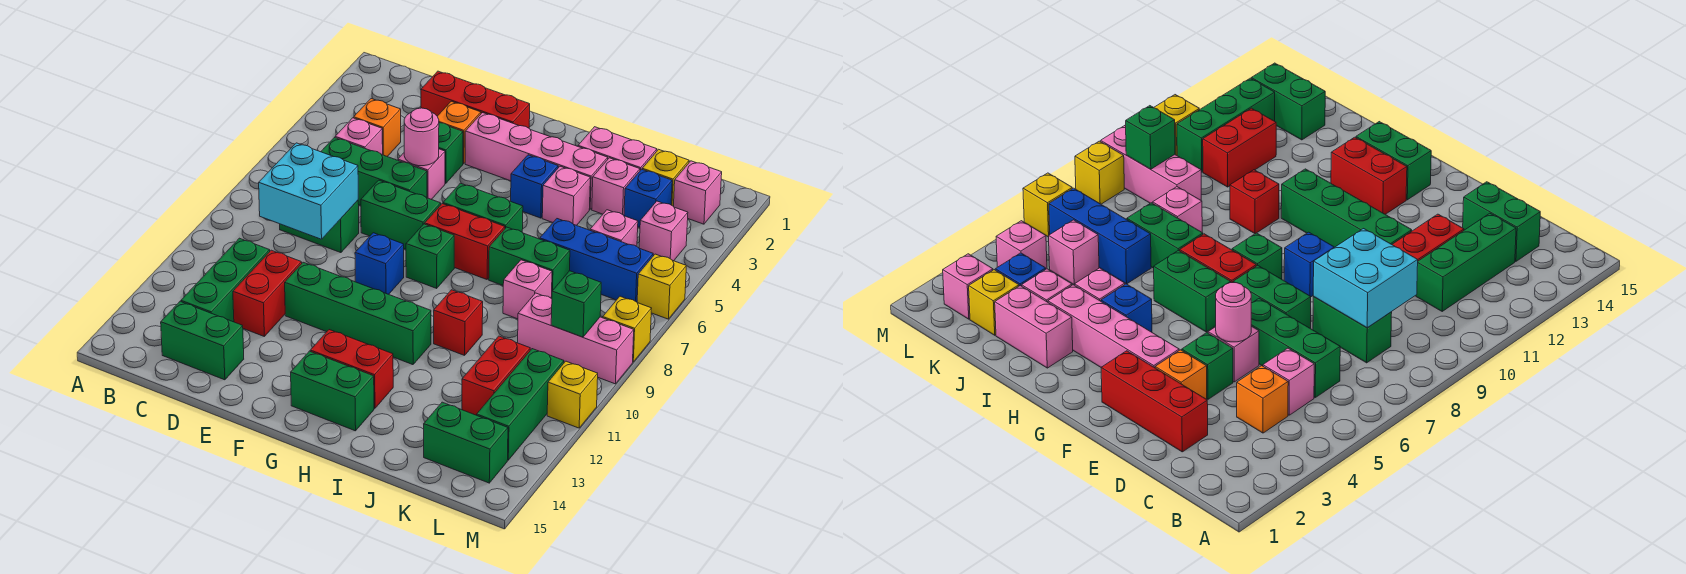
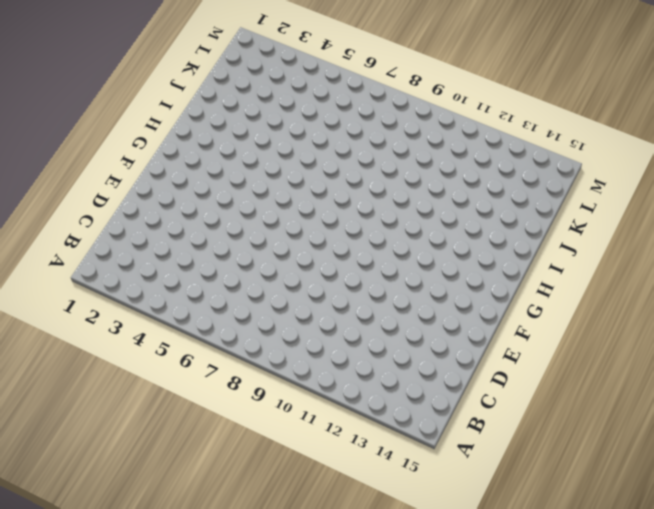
none -> orange brick C4 level 1
none -> pink brick C5 level 1
none -> green brick C6:E6 level 1
none -> green brick C8:D8 level 1

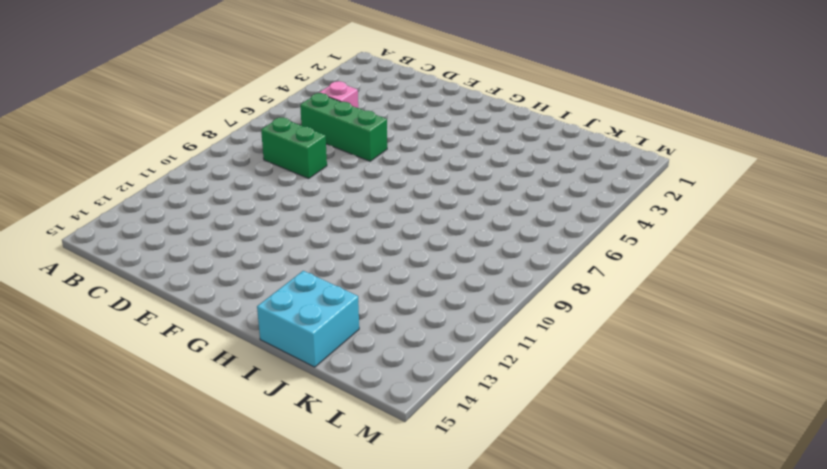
cyan brick I14:J15 level 1 -> cyan brick C8:D9 level 2
none -> orange brick C4 level 1
none -> green brick C11:C13 level 1
none -> green brick C14:D14 level 1
none -> red brick D2:F2 level 1

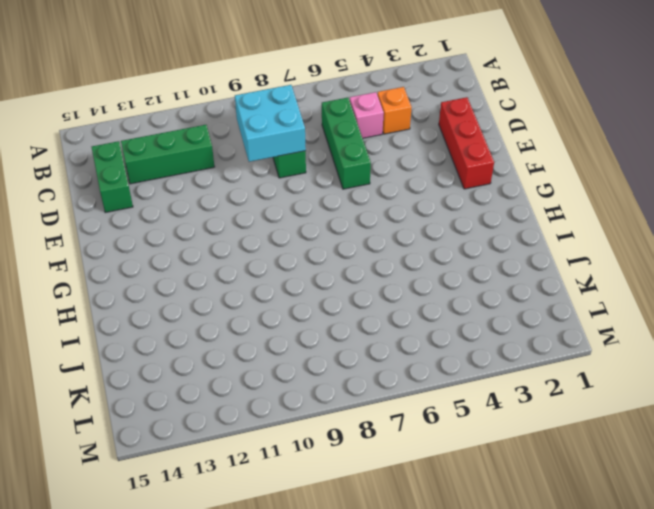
none -> red brick D11:D12 level 1
none -> orange brick E3 level 1
none -> green brick E4 level 1
none -> pink brick E5 level 1

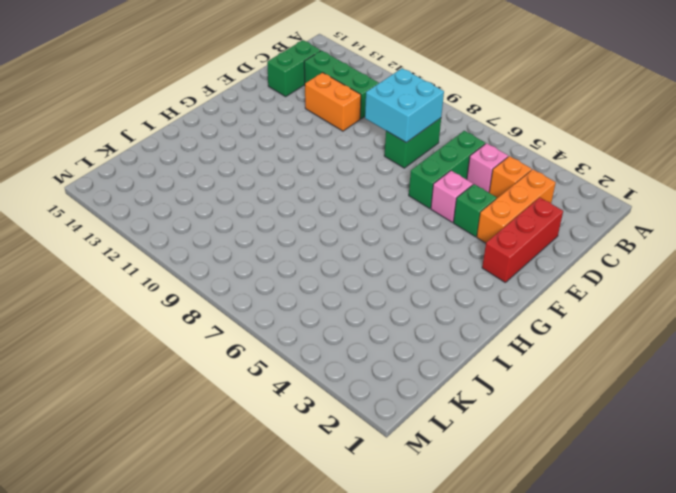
orange brick C3:E3 level 1 -> orange brick E3 level 1
orange brick D11:D12 level 1 -> red brick D11:D12 level 1
none -> green brick E7:F7 level 1
none -> green brick E11:H11 level 1
none -> pink brick F3:I3 level 1
none -> blue brick F9 level 1

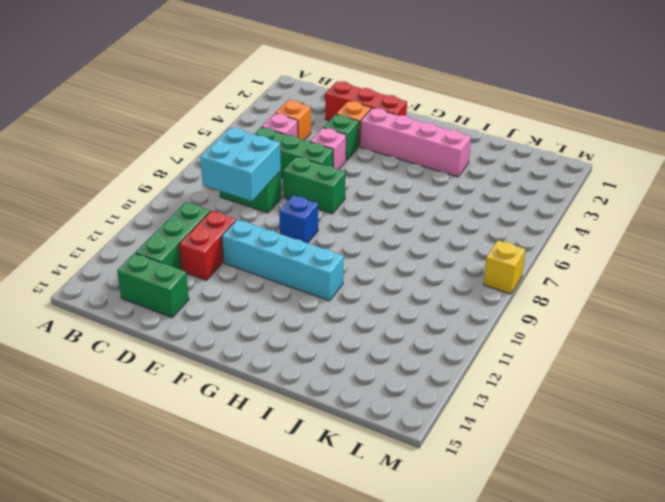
cyan brick E11:H11 level 1 -> green brick E11:H11 level 1
none -> green brick G6:H6 level 1
none -> red brick G7:H7 level 1
none -> green brick G8 level 1
none -> red brick G13:H13 level 1

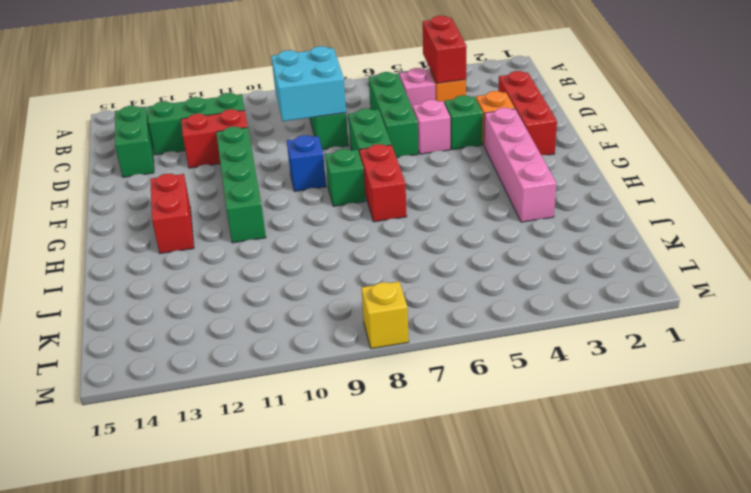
red brick B4:C4 level 2 -> red brick K11:K12 level 1
none -> green brick G6:H6 level 1
none -> green brick G14:H14 level 1
none -> blue brick H4 level 1
none -> pink brick I2:J2 level 1

